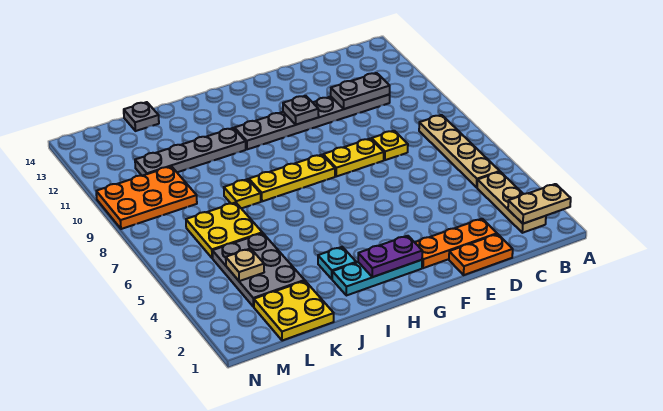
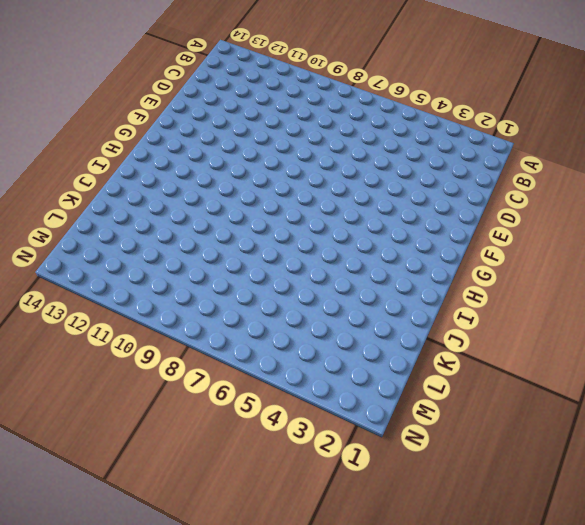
none -> tan plate B2:B4 level 1
none -> tan plate B5:B8 level 1
none -> grey plate C11:H11 level 1

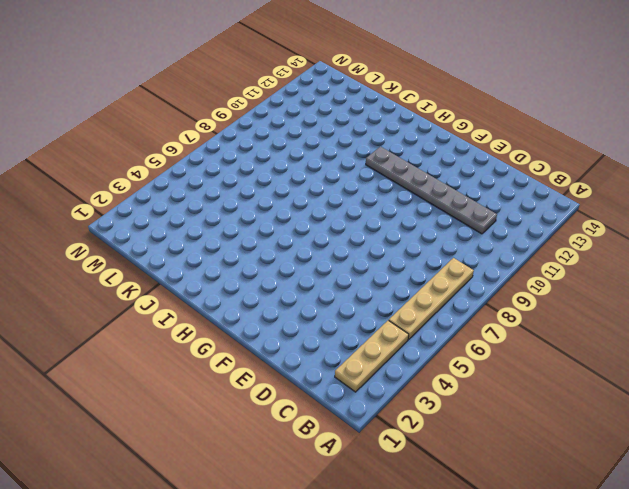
none -> orange plate D1:E1 level 1
none -> orange plate D2:F2 level 1
none -> yellow plate D8 level 1

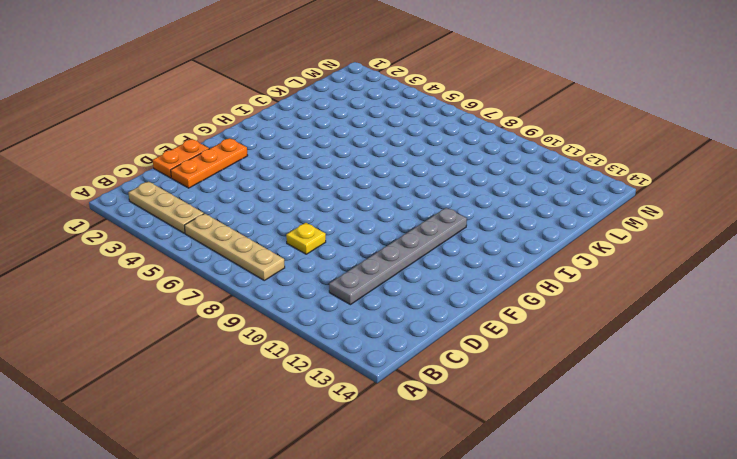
none -> yellow plate E8:F8 level 1
none -> cyan plate G2:I2 level 1
none -> yellow plate G8:I8 level 1

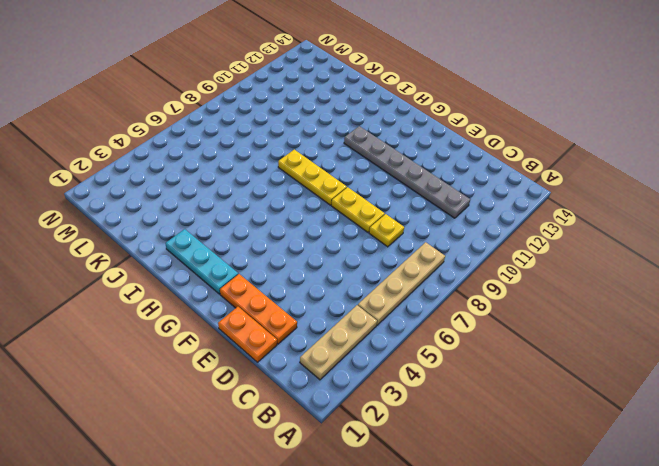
none -> cyan plate I3 level 1
none -> grey plate I11:L11 level 1
none -> yellow plate J8 level 1

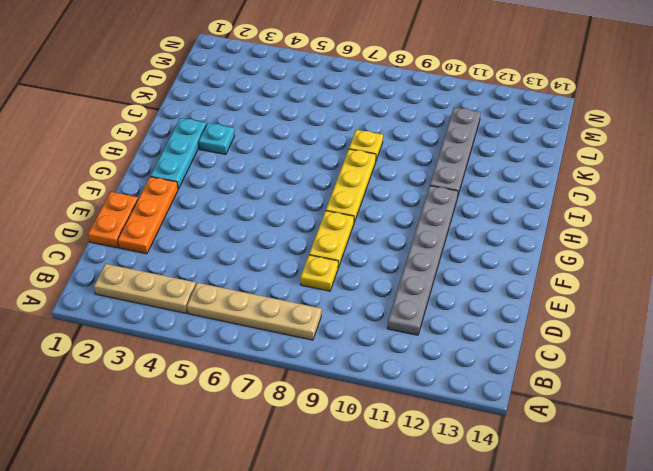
none -> yellow plate K1:L2 level 1
none -> grey plate K3:L5 level 1
none -> yellow plate K6:L7 level 1

